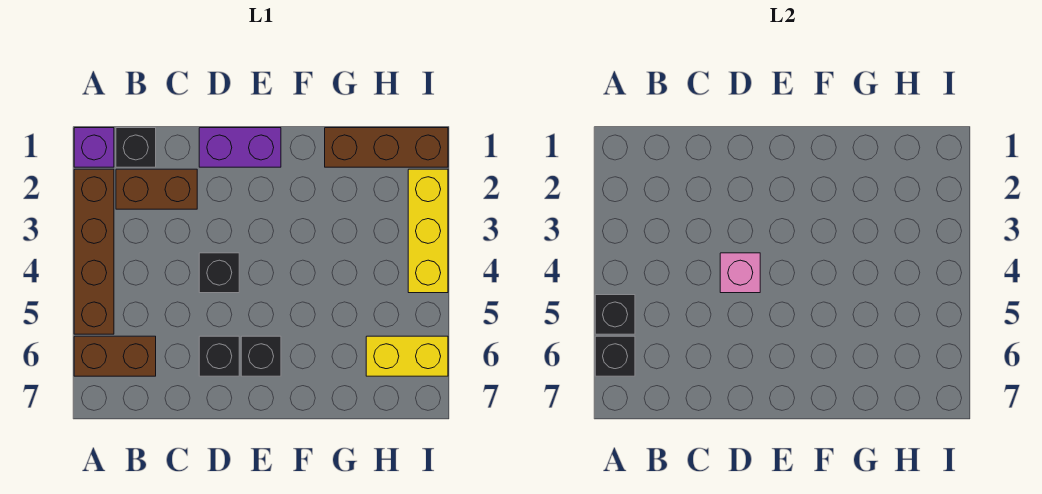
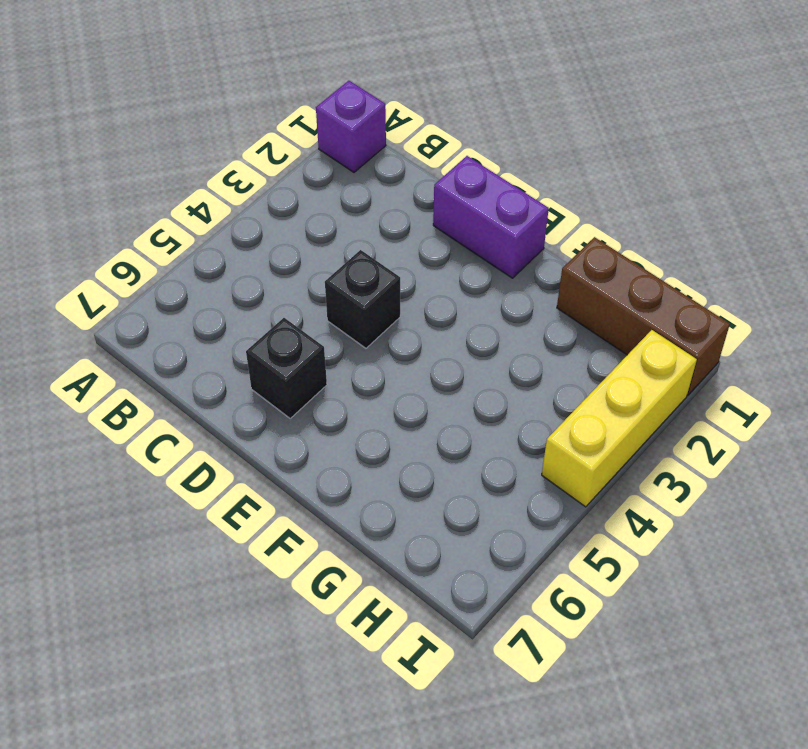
none -> brown brick A2:A5 level 1
none -> brown brick A6:B6 level 1
none -> black brick B1 level 1

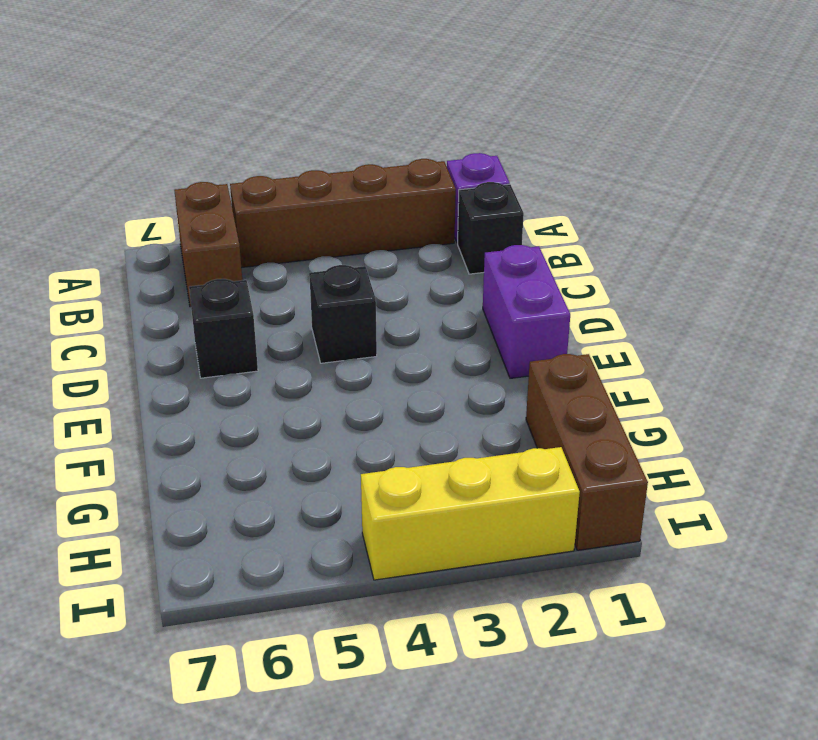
none -> brown brick B2:C2 level 1
none -> black brick E6 level 1
none -> yellow brick H6:I6 level 1

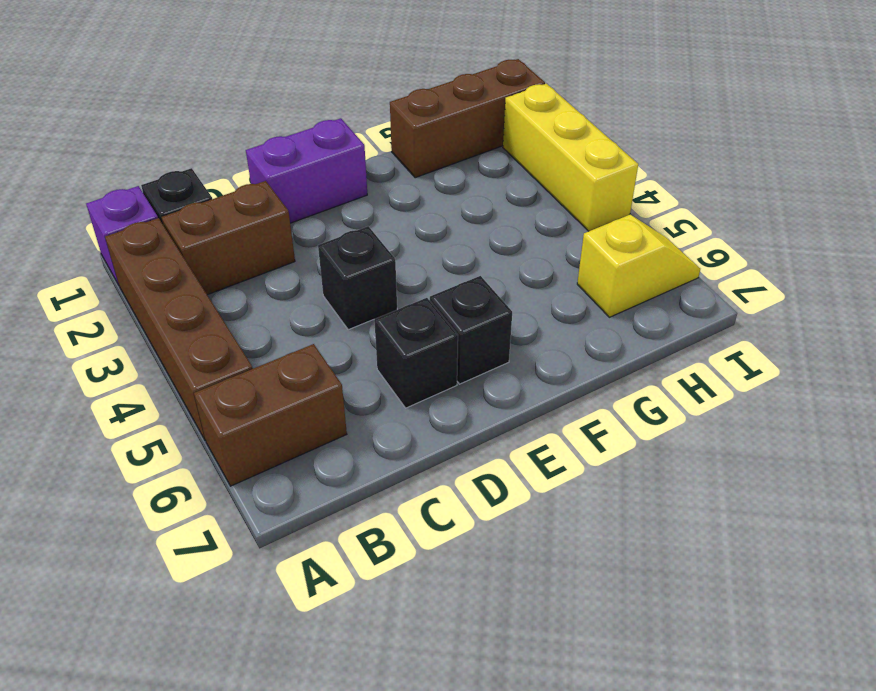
yellow slope H6:I6 level 1 top H -> yellow brick H6:I6 level 1
none -> black brick A5 level 2
none -> black brick A6 level 2
none -> pink brick D4 level 2

